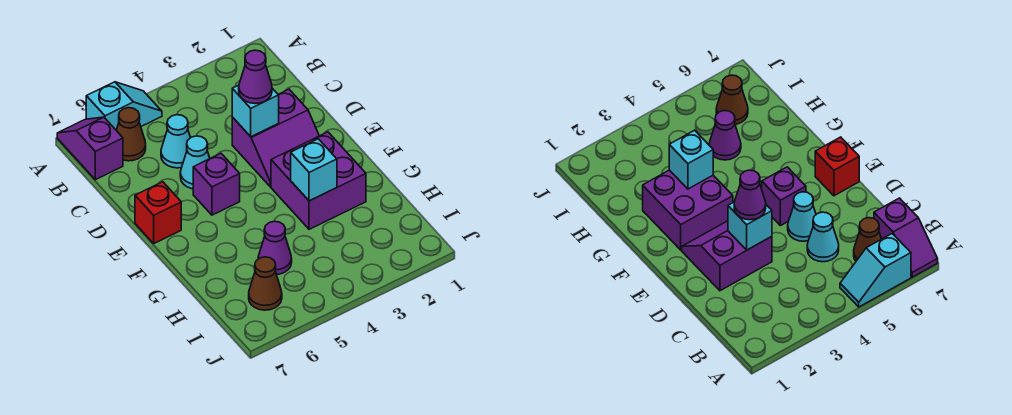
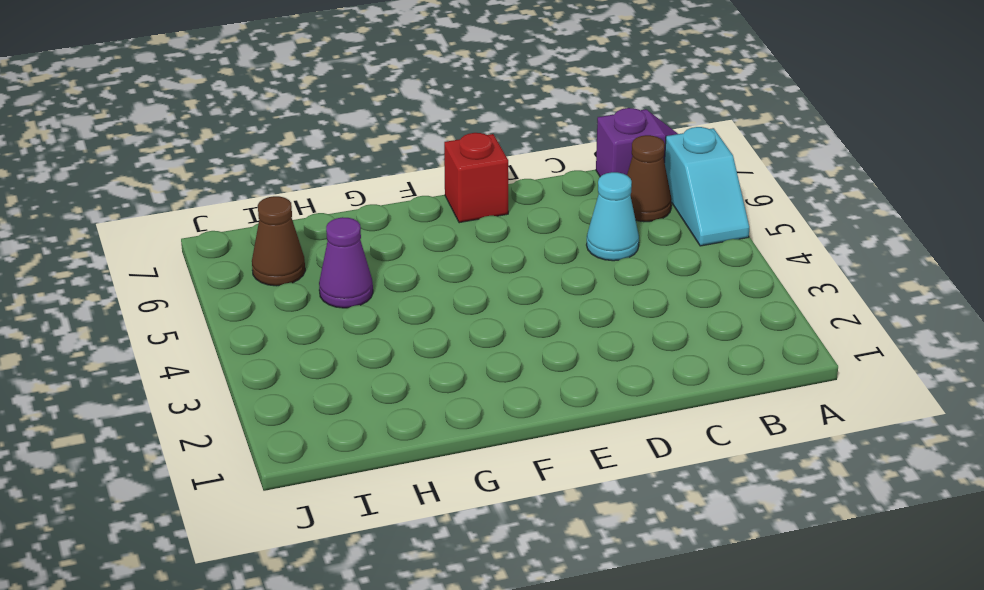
none -> purple slope D2:E3 level 1 top D
none -> cyan cone D5 level 1
none -> purple brick E5 level 1

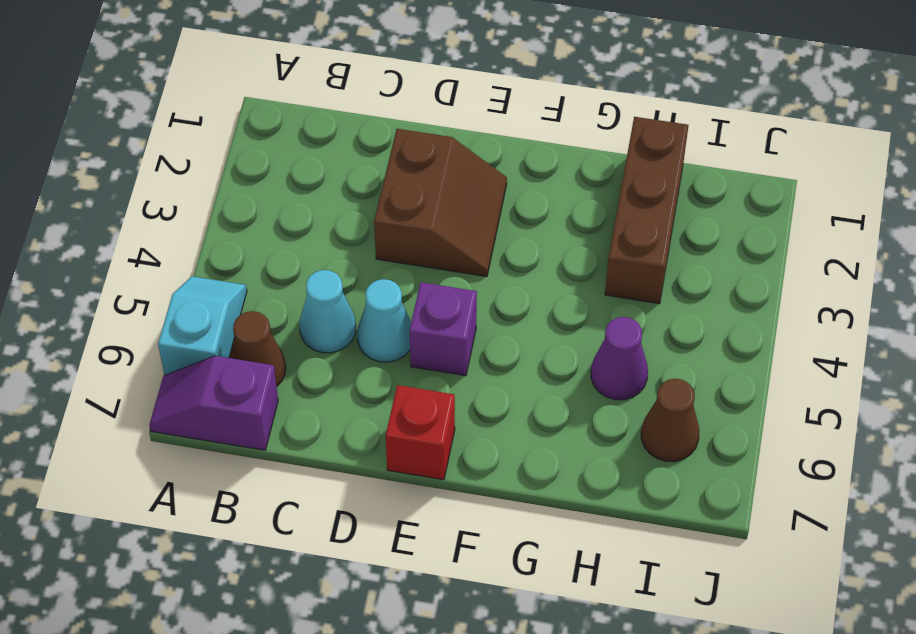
brown slope D2:E3 level 1 top D -> purple slope D2:E3 level 1 top D
brown brick H1:H3 level 1 -> none
none -> purple brick F2:G3 level 1
none -> cyan brick D3 level 2
none -> cyan brick G3 level 2

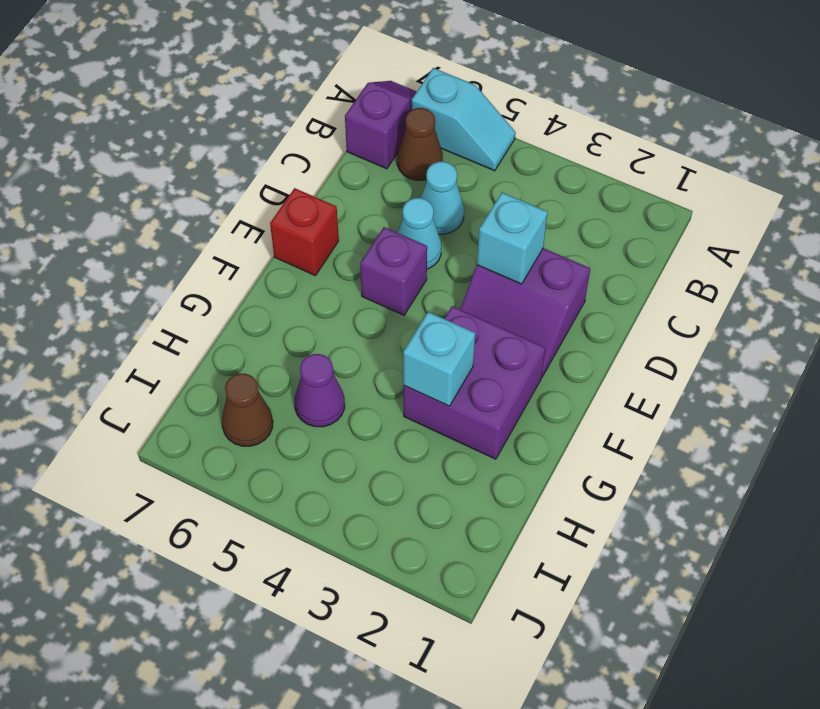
none -> purple cone D3 level 3

